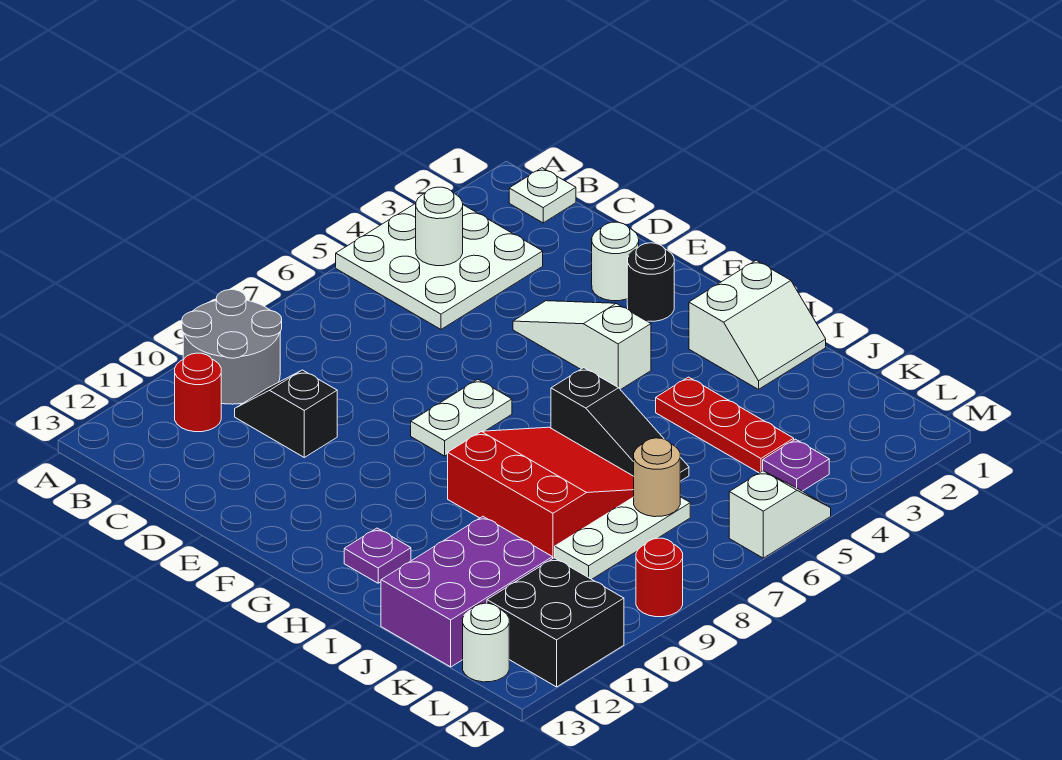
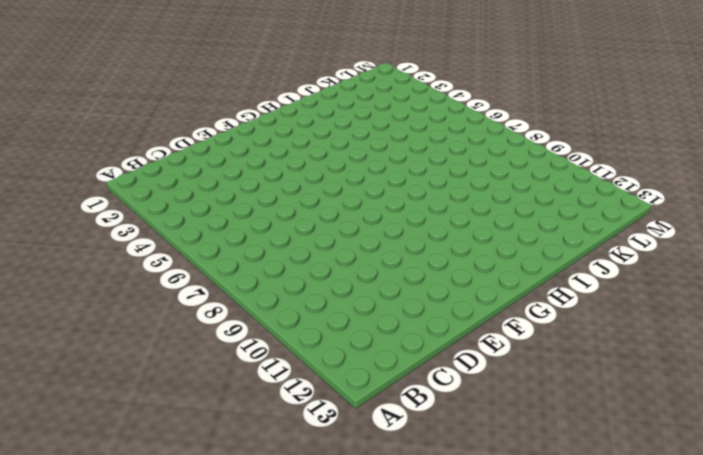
none -> white plate A3:C5 level 1
none -> grey round brick A9:B10 level 1
none -> white plate B1 level 1

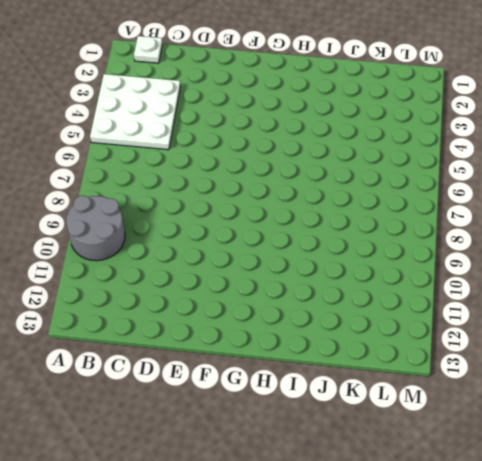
none -> red round brick B11 level 1
none -> black slope C10:D10 level 1 top D
none -> white round brick E2 level 1

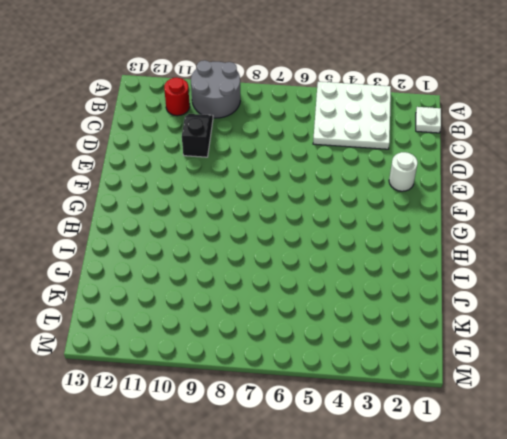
none -> white slope E4:G4 level 1 top G
none -> black round brick F2 level 1
none -> white plate F7:F8 level 1

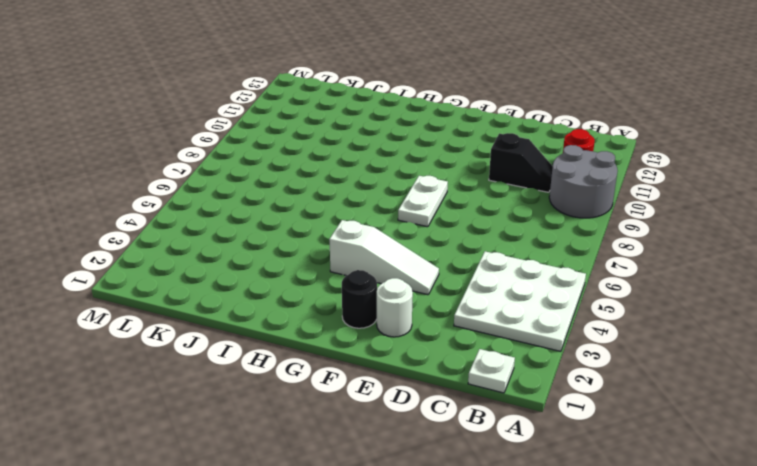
none -> white slope H1:I2 level 1 top H
none -> black slope H6:J6 level 1 top H
none -> red slope H7:J9 level 1 top 9

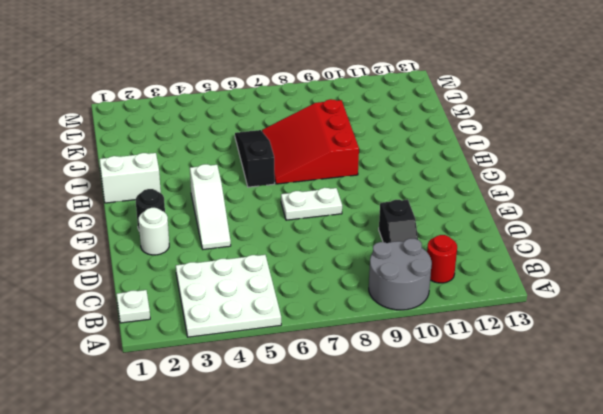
none -> purple plate H12 level 1
none -> red plate I4:K4 level 1
none -> purple brick J11:K13 level 1

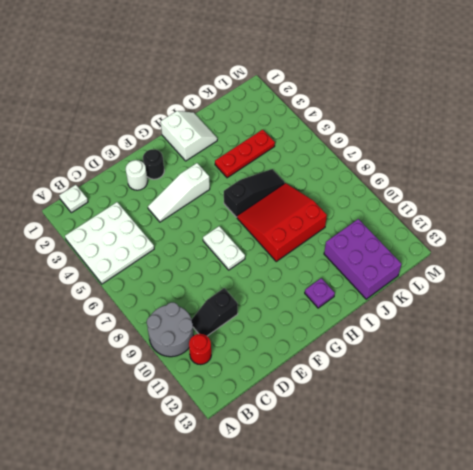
none -> white plate K7:K9 level 1
none -> purple plate L4 level 1
none -> black brick L11:M12 level 1

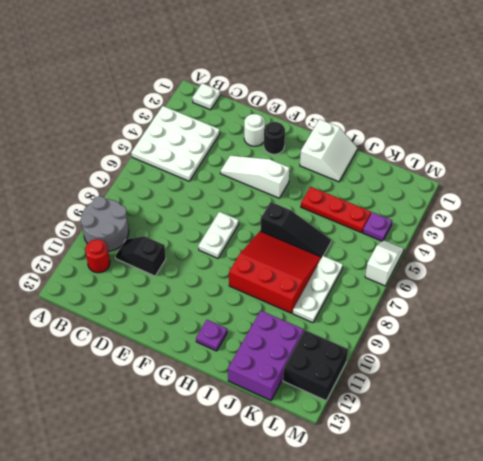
none -> white round brick L13 level 1
none -> red round brick M9 level 1
none -> white round brick B4 level 2

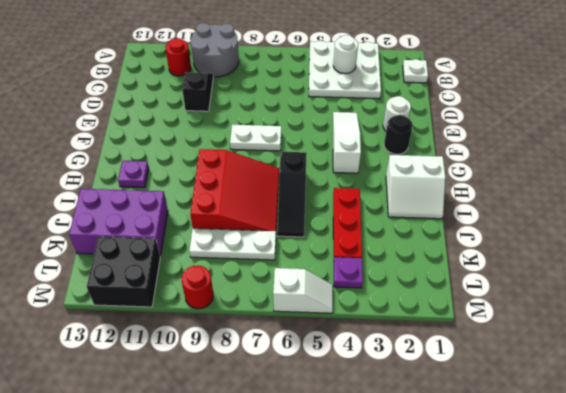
none -> white round brick L13 level 1
none -> tan round brick K7 level 2

